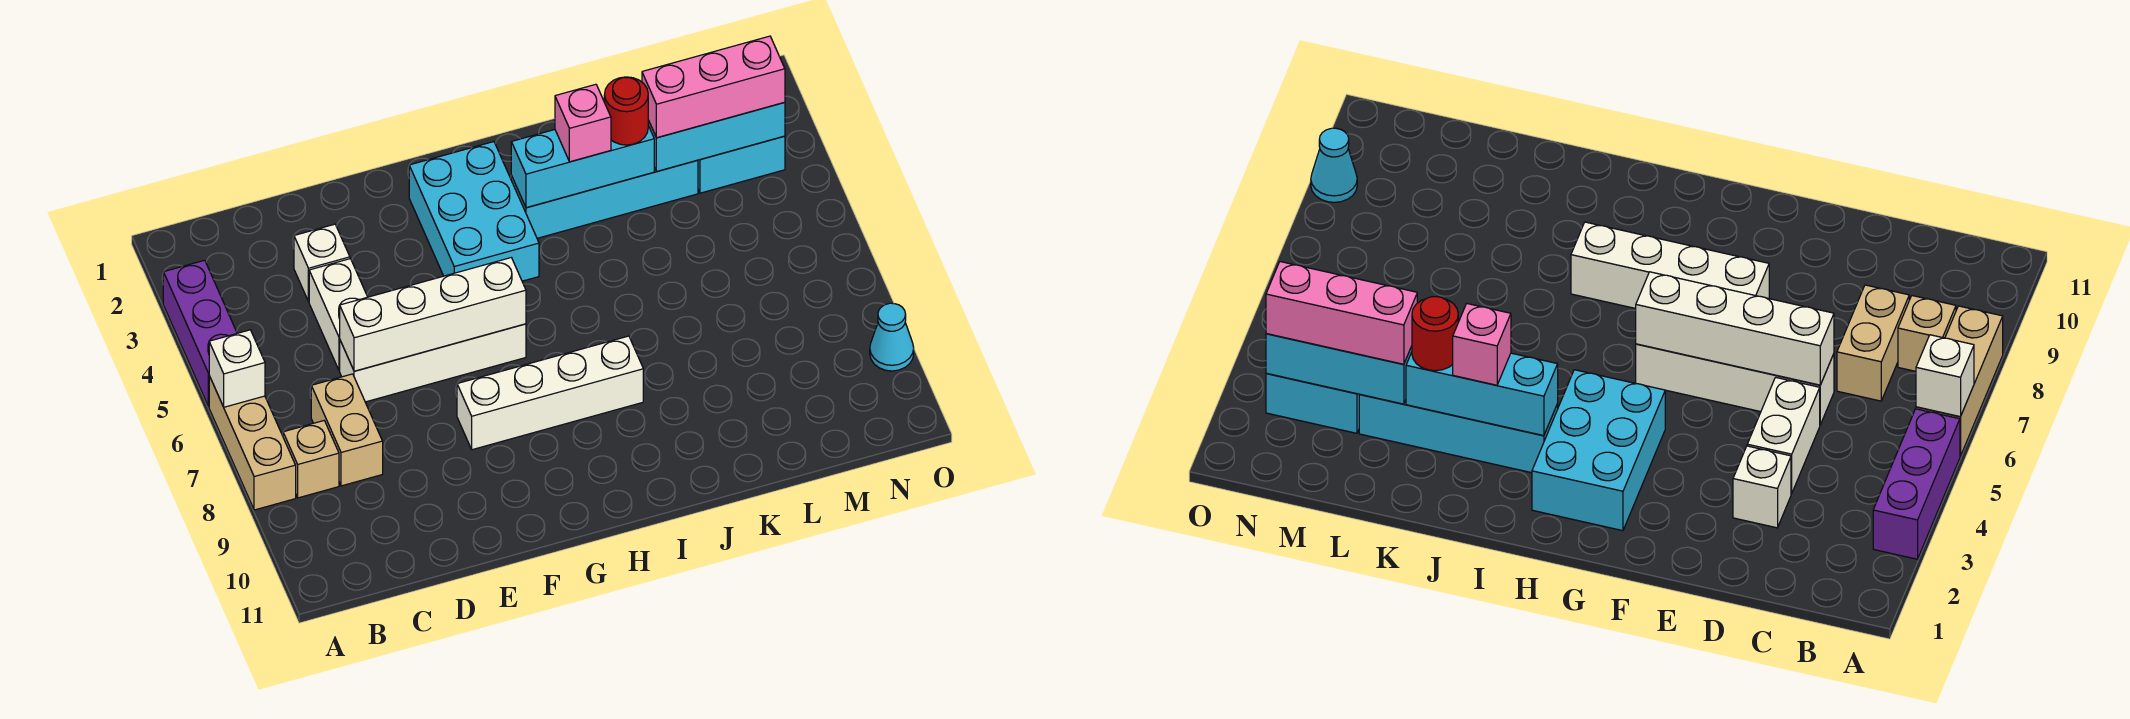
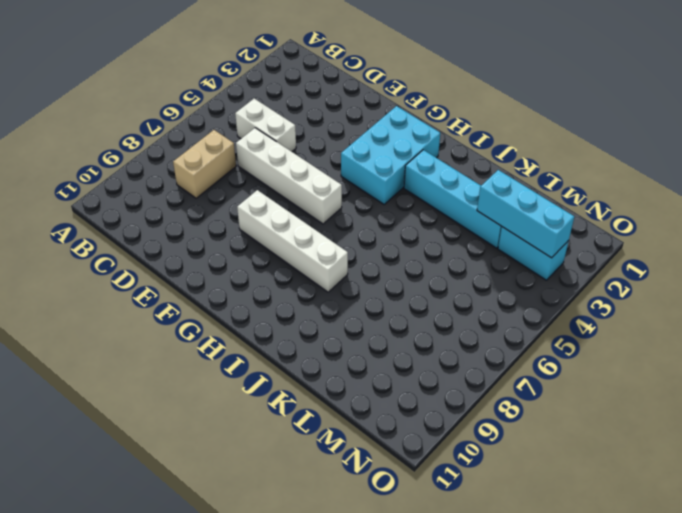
white brick C5:D5 level 1 -> white brick D4:D5 level 1
none -> purple brick A3:A5 level 1
none -> tan brick A6:A8 level 1
none -> tan brick B8 level 1

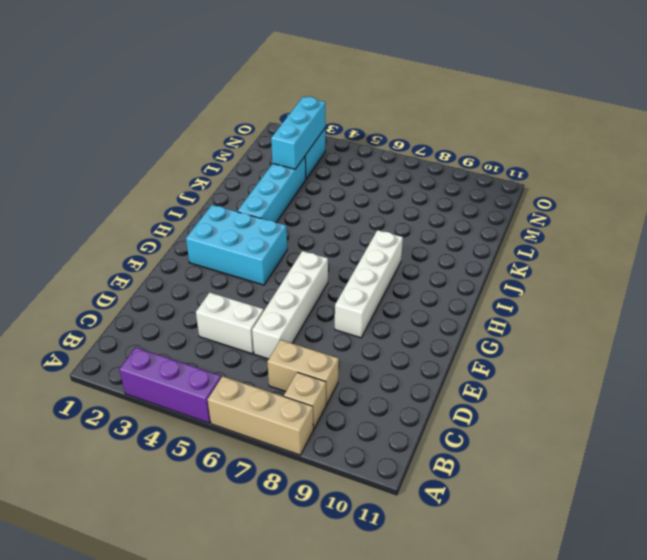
none -> white brick D3 level 1
none -> cyan cone O9 level 1
none -> white brick A6 level 2

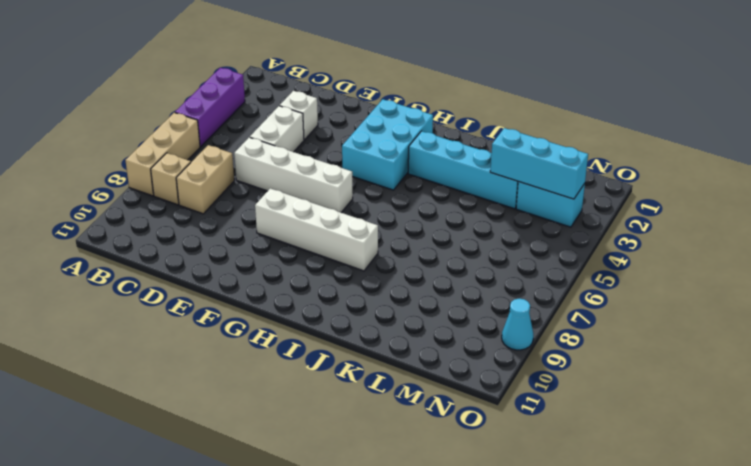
none -> white brick A6 level 2
none -> white brick D6:G6 level 2
none -> cyan brick I3:K3 level 2

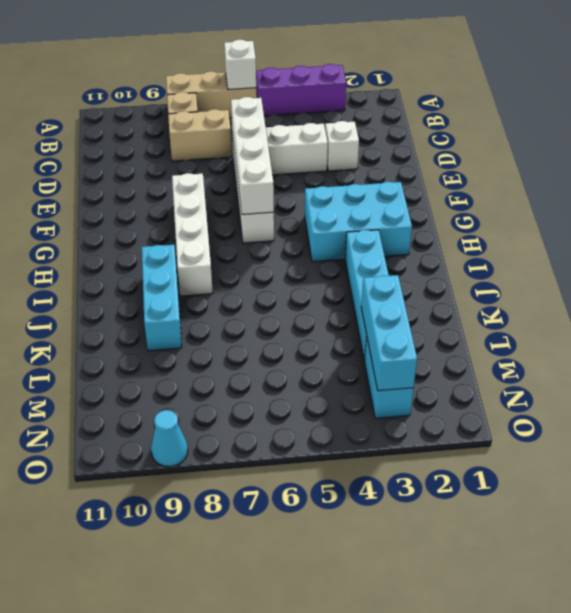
cyan brick I9:K9 level 1 -> cyan brick I3:K3 level 2
none -> pink brick J3 level 3
none -> red round brick K3 level 3
none -> pink brick L3:N3 level 3

